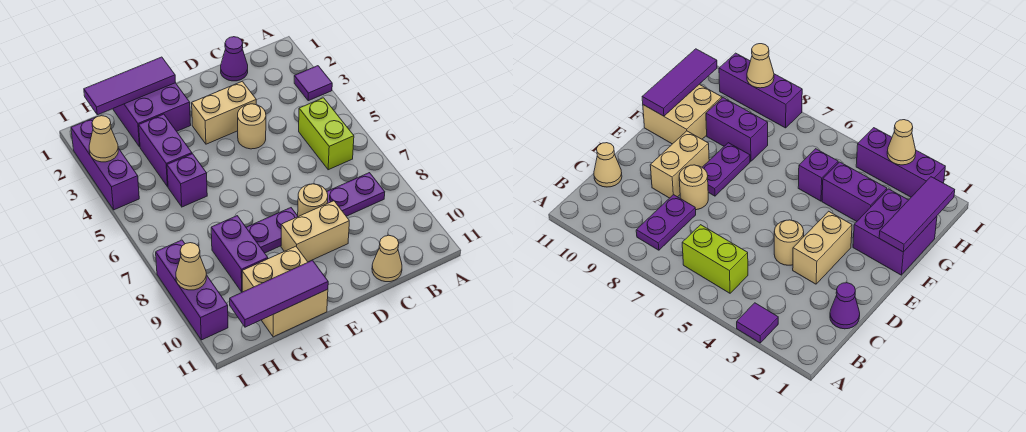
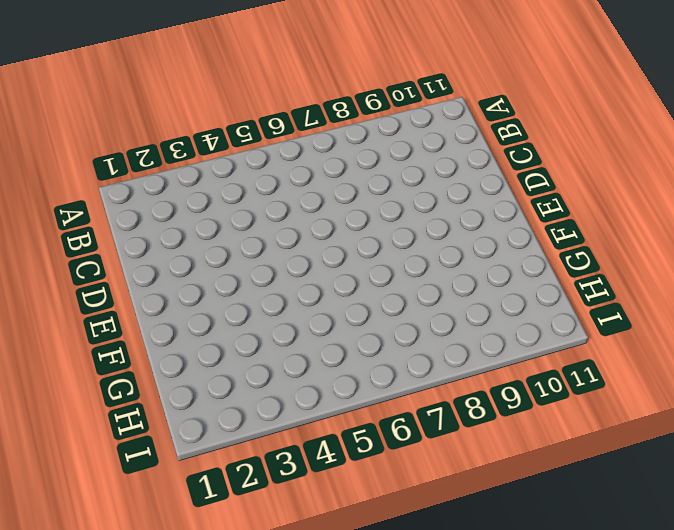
none -> purple tile A3 level 1
none -> lime brick B5:B6 level 1
none -> purple plate B8:C8 level 1

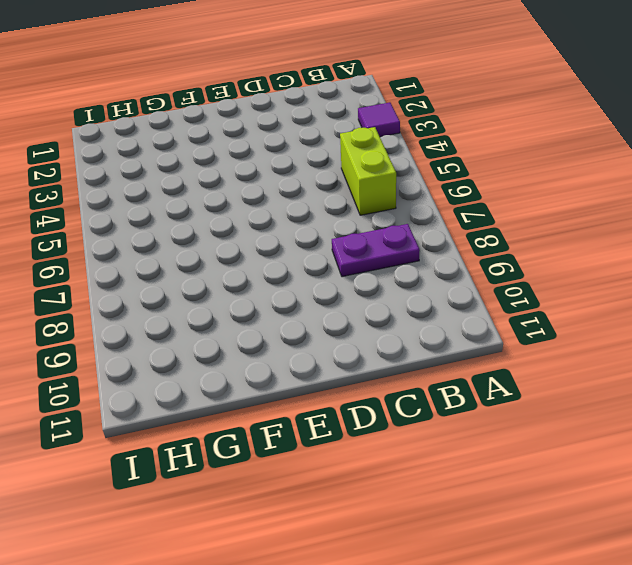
none -> purple cone C1 level 1
none -> tan cone C11 level 1
none -> tan brick D3:E3 level 1

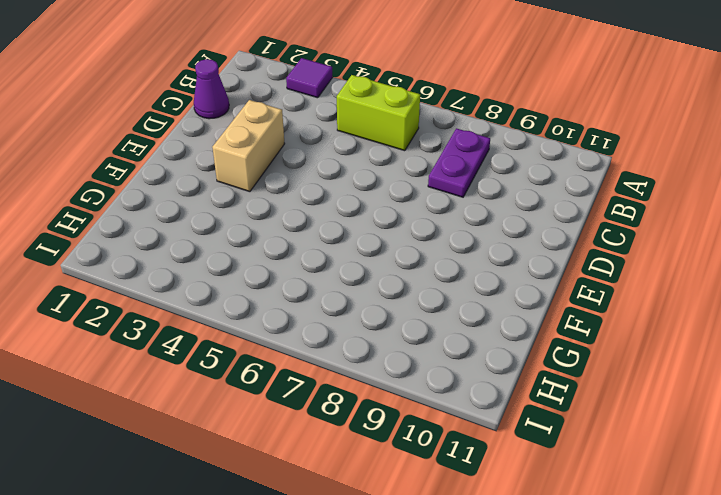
none -> tan cone C11 level 1
none -> tan round brick D4 level 1
none -> tan round brick D8 level 1

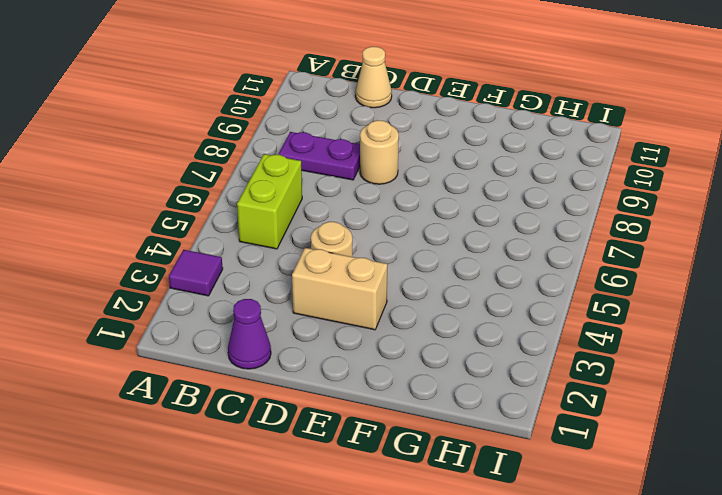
none -> tan brick D9:E9 level 1
none -> purple plate E8:F8 level 1
none -> purple brick F1:G2 level 1

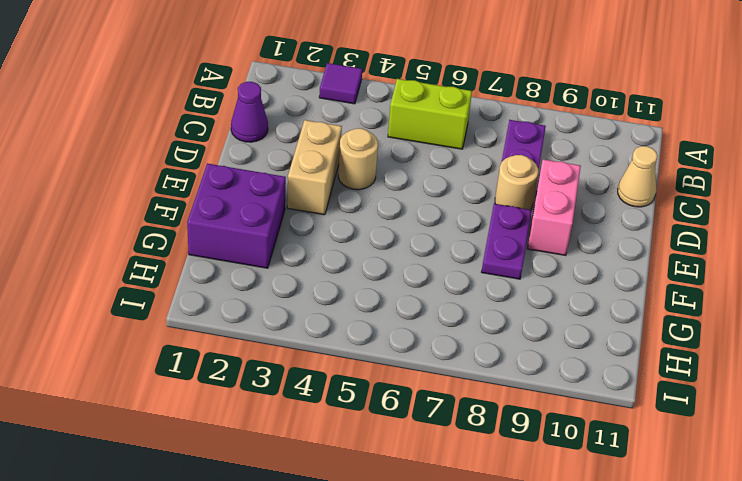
pink brick D9:E9 level 1 -> tan brick D9:E9 level 1
none -> tan brick F10:G11 level 1
none -> purple brick G3:G4 level 1
none -> purple brick G5 level 1

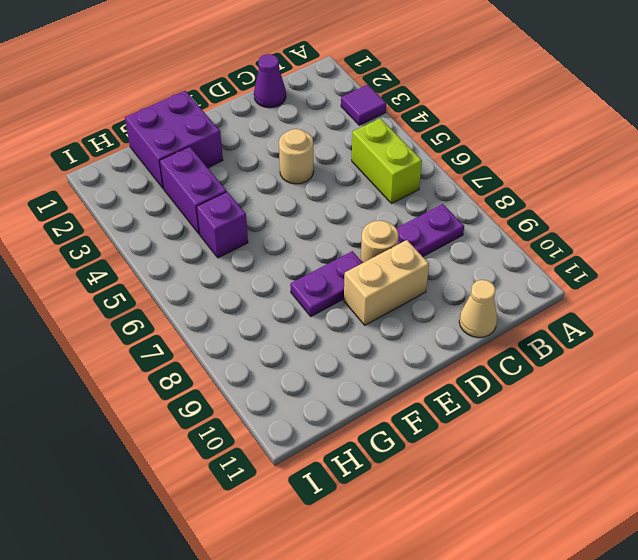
none -> tan brick D3:E3 level 1
none -> tan brick F10:G11 level 1
none -> purple brick G8:G9 level 1

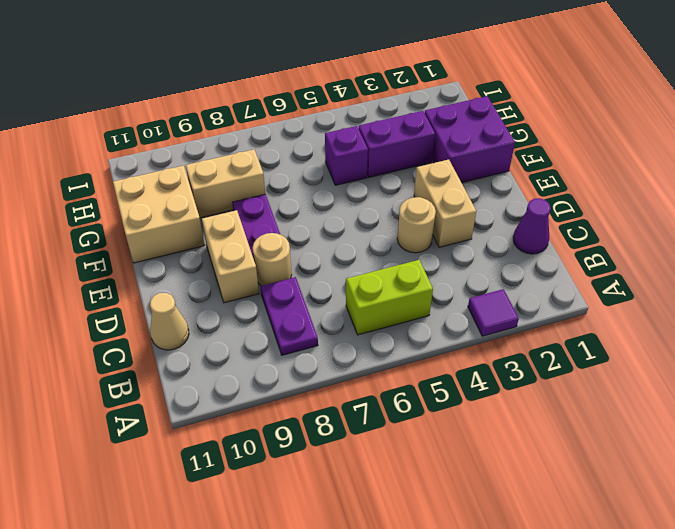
tan brick G8:G9 level 1 -> purple brick G8:G9 level 1
none -> purple brick I2:I4 level 1
none -> purple brick I8:I10 level 1
none -> purple tile F1:H1 level 2

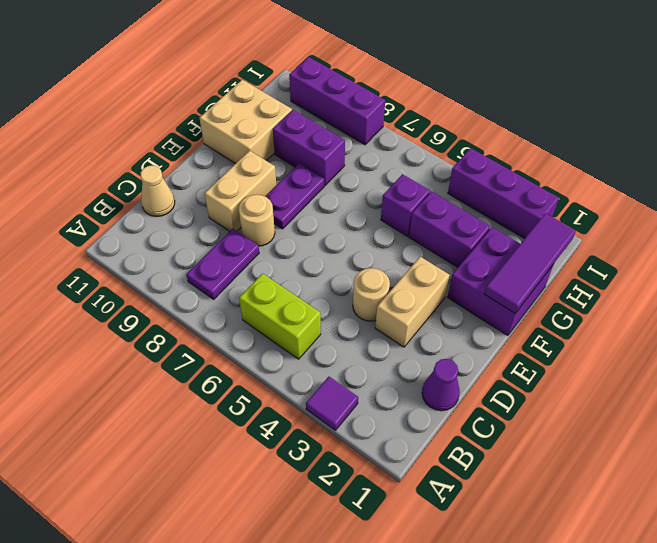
none -> purple tile F11:H11 level 2
none -> tan cone I3 level 2
none -> tan cone I9 level 2

